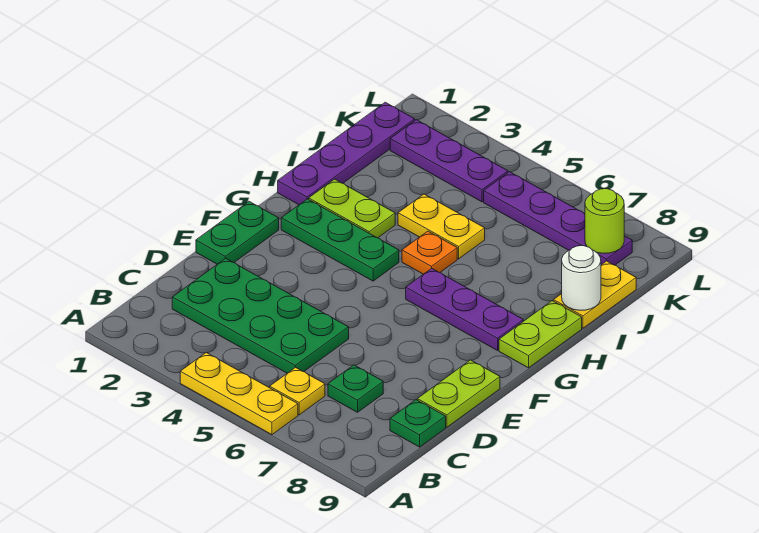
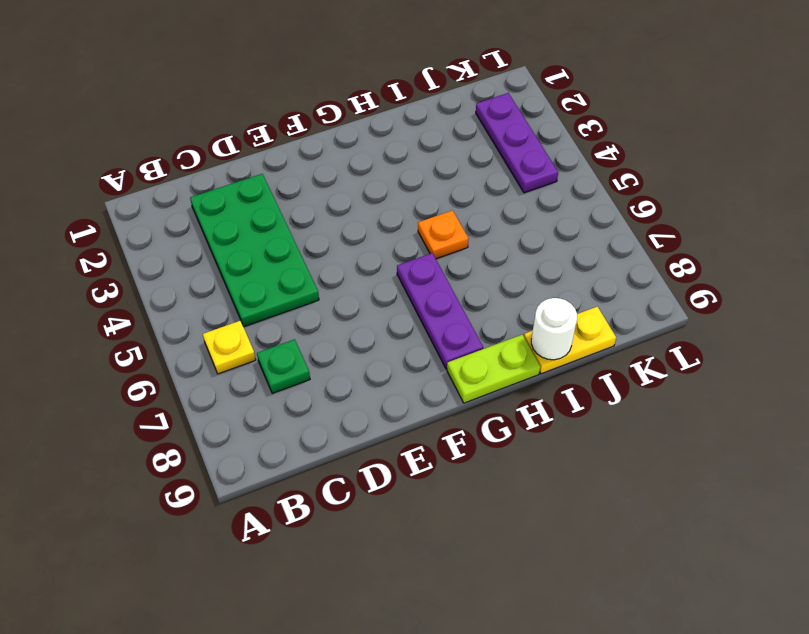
none -> yellow plate A4:A6 level 1
none -> green plate C9 level 1
none -> lime plate D9:E9 level 1

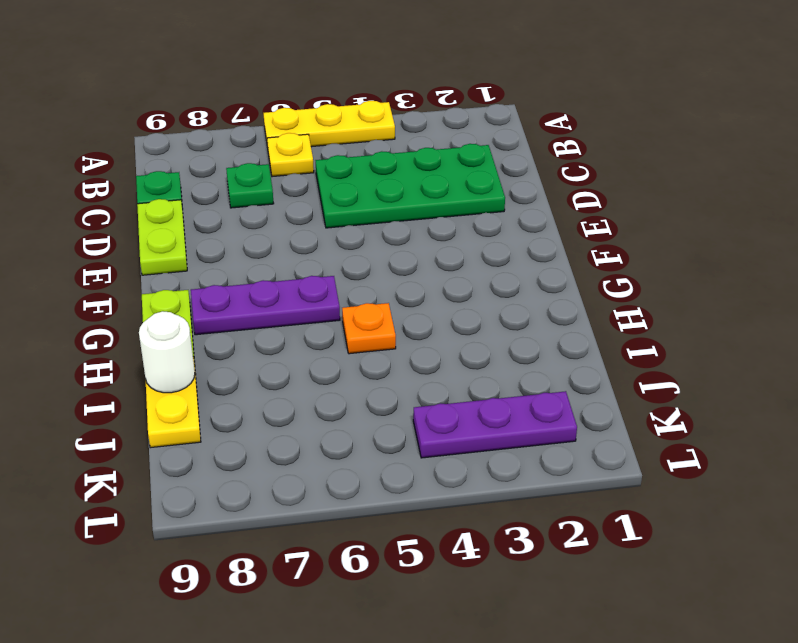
none -> green plate E1:F1 level 1
none -> green plate G2:G4 level 1
none -> purple plate H1:K1 level 1

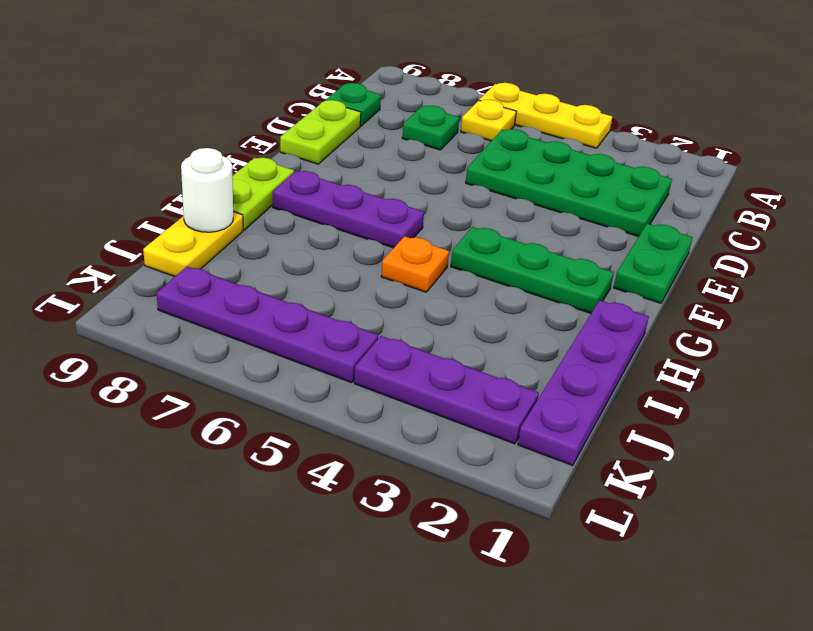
none -> lime plate H2:H3 level 1
none -> yellow plate I4:I5 level 1
none -> lime round brick K8 level 2

